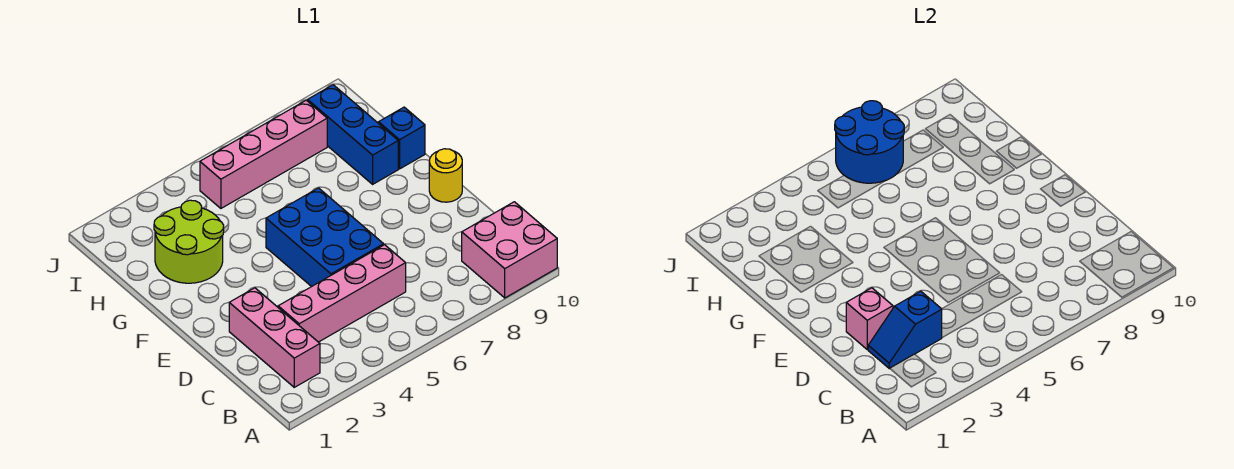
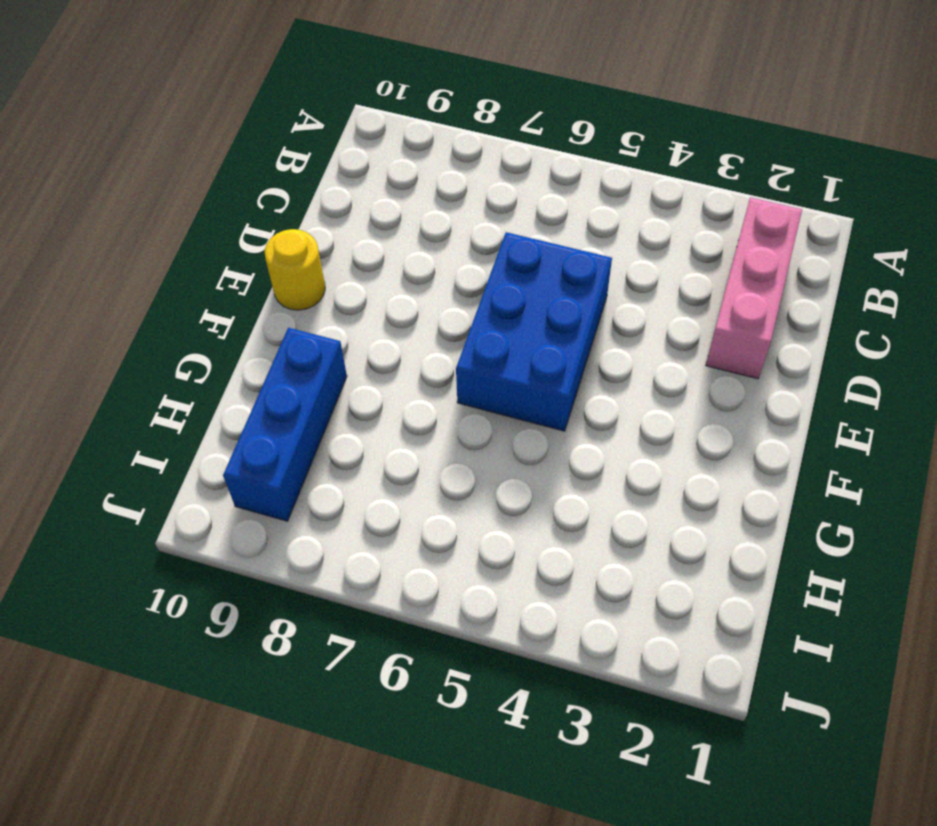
none -> pink brick A9:B10 level 1
none -> pink brick C3:C6 level 1
none -> lime round brick G2:H3 level 1

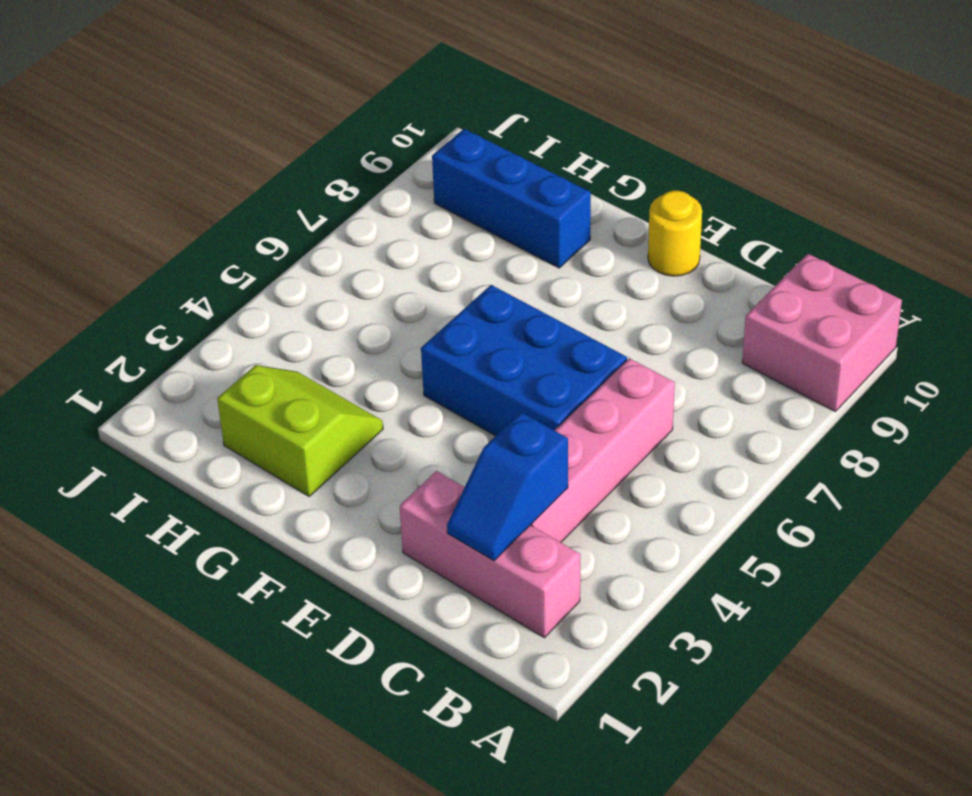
lime slope G2:H3 level 1 top 2 -> lime round brick G2:H3 level 1
none -> blue brick G10 level 1
none -> pink brick I5:I8 level 1
none -> pink brick D2 level 2

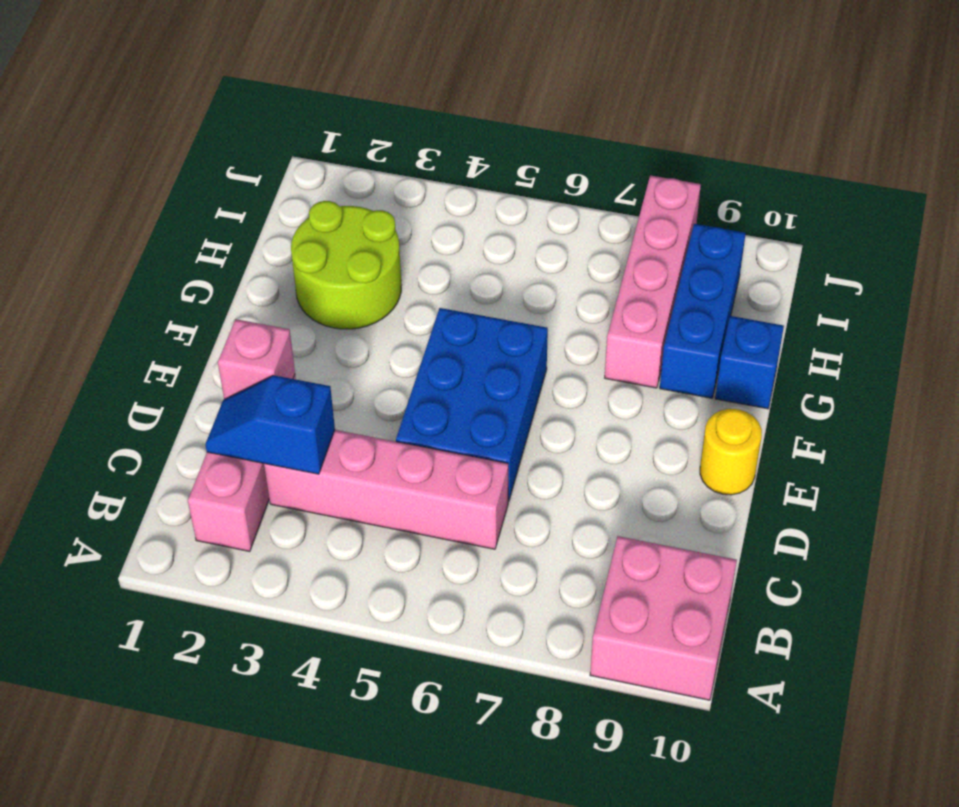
pink brick G8:J8 level 1 -> pink brick I5:I8 level 1
none -> blue round brick I6:J7 level 2

